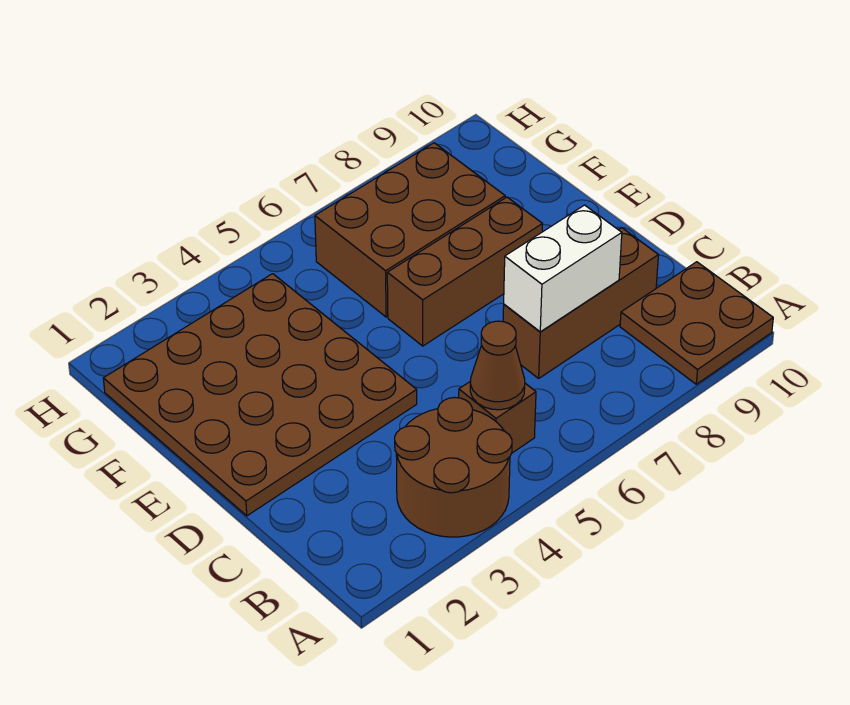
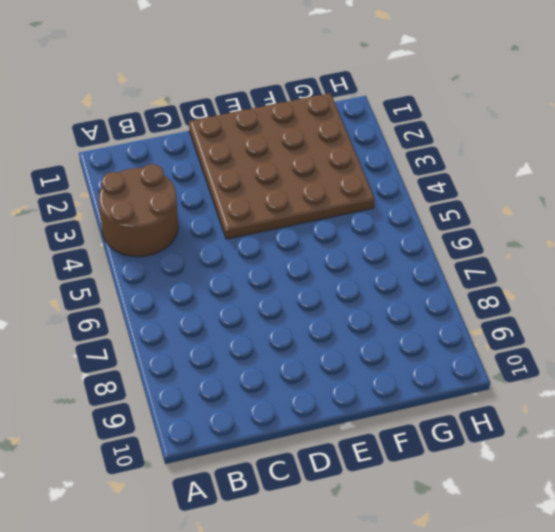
none -> brown plate A9:B10 level 1
none -> brown brick B5 level 1

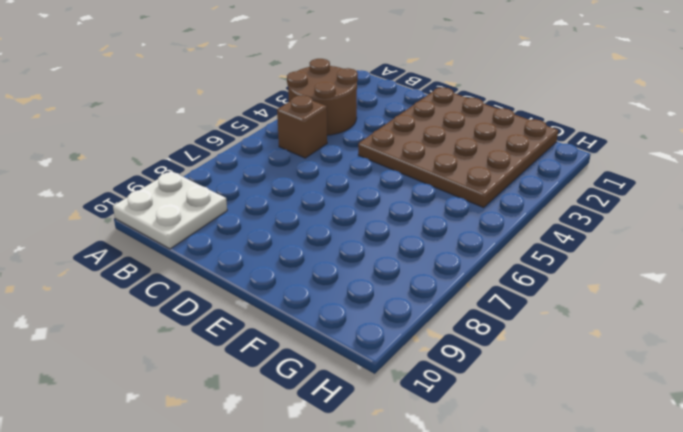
white plate A9:B10 level 1 -> brown plate A9:B10 level 1
none -> brown brick C7:C9 level 1
none -> brown brick E6:E8 level 1

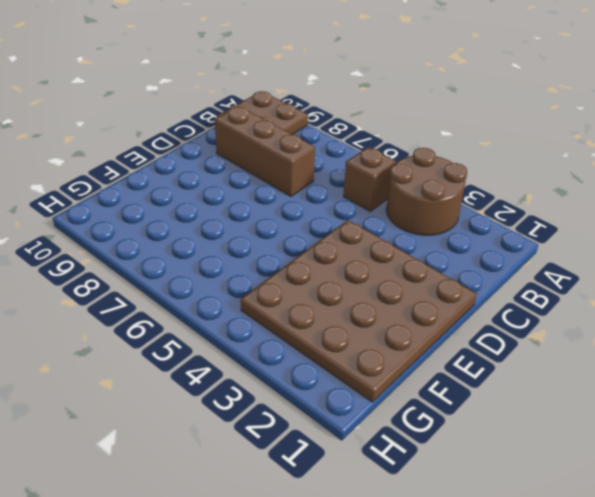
none -> brown brick E6:E8 level 1
none -> brown brick F6:G8 level 1

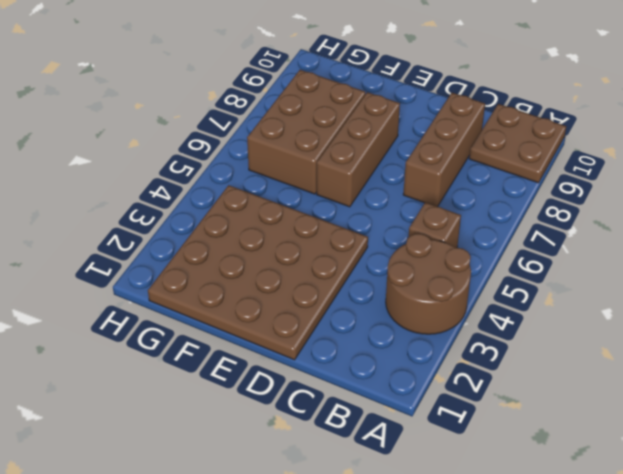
none -> brown cone B5 level 2
none -> white brick C7:C8 level 2

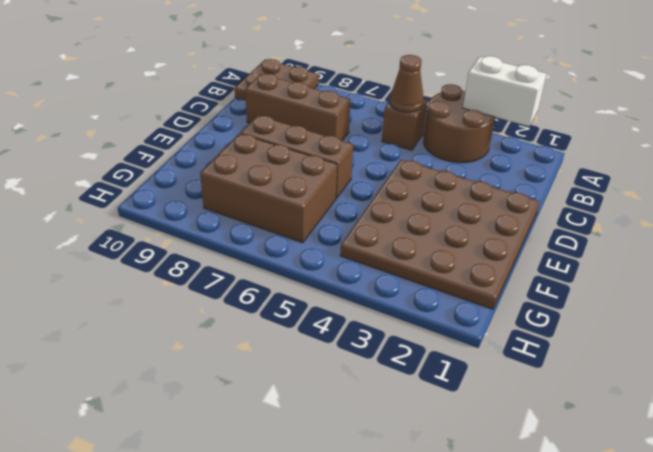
white brick A2:A3 level 2 -> white brick C7:C8 level 2

